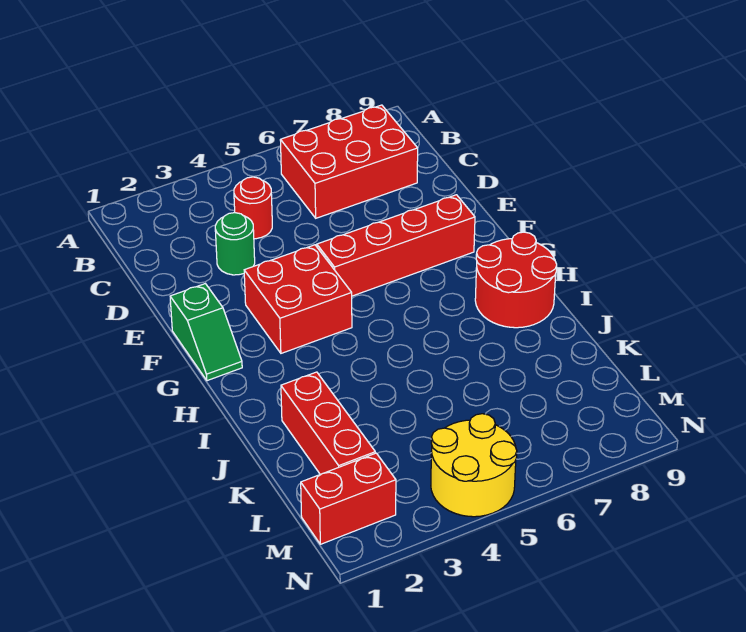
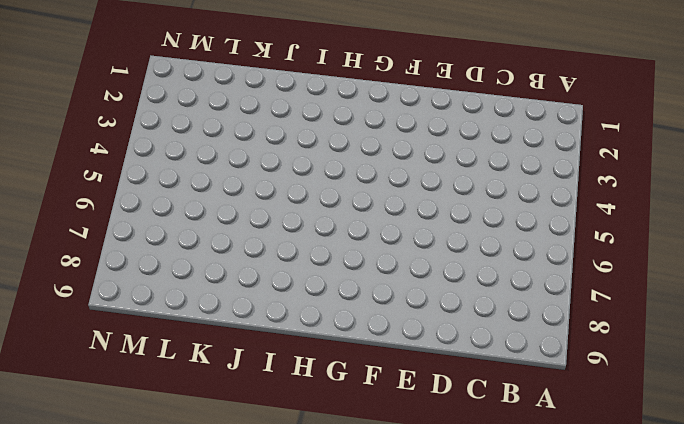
none -> red brick B6:C8 level 1
none -> red round brick C4 level 1

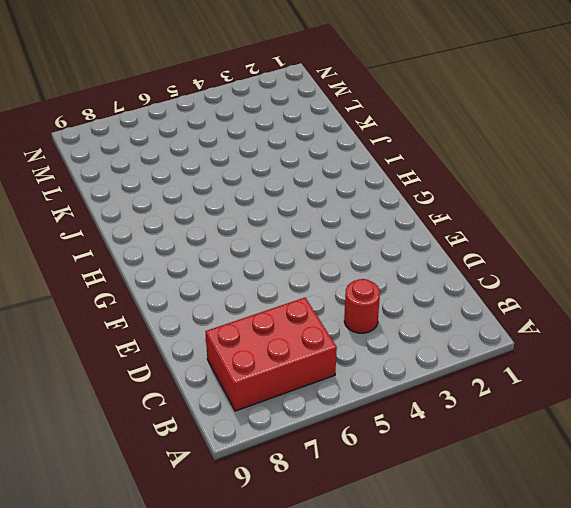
none -> green round brick D3 level 1
none -> green slope F1:G1 level 1 top F

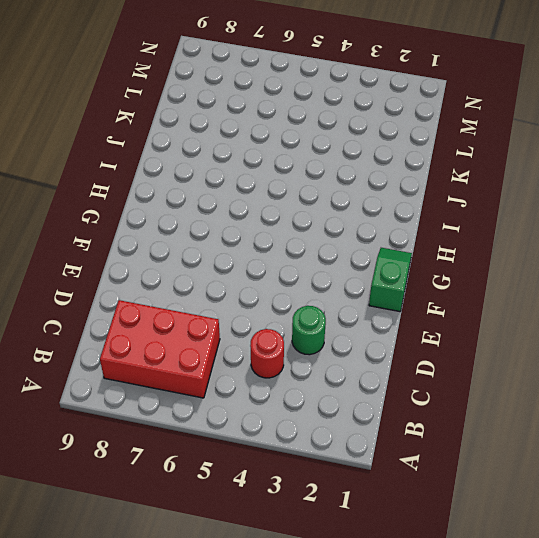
none -> red brick F3:G4 level 1
none -> red brick F5:F8 level 1

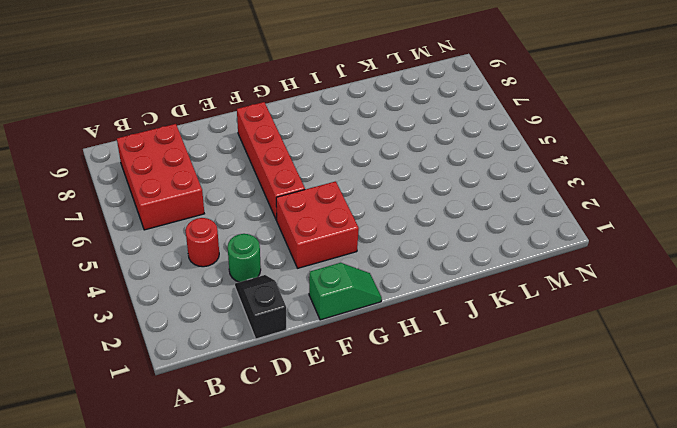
black slope D1:D2 level 1 top 1 -> none
none -> red round brick H8:I9 level 1
none -> red brick J2:L2 level 1

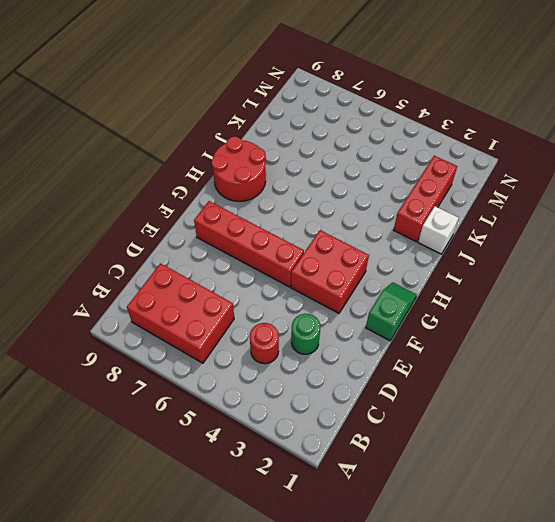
white brick J1 level 1 -> none
none -> red brick M1:M2 level 1
none -> yellow round brick M4:N5 level 1

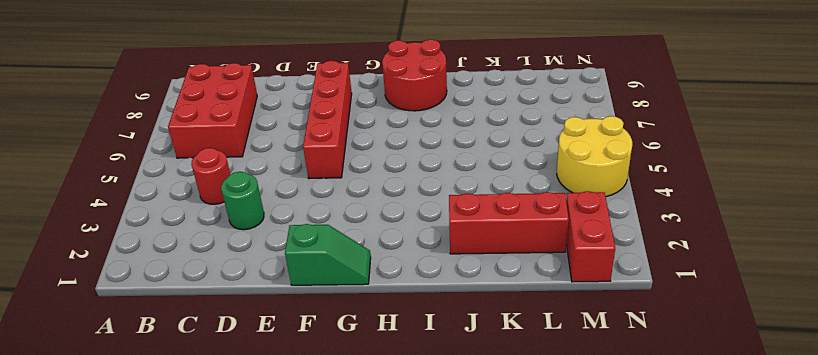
none -> red brick F3:G4 level 1

